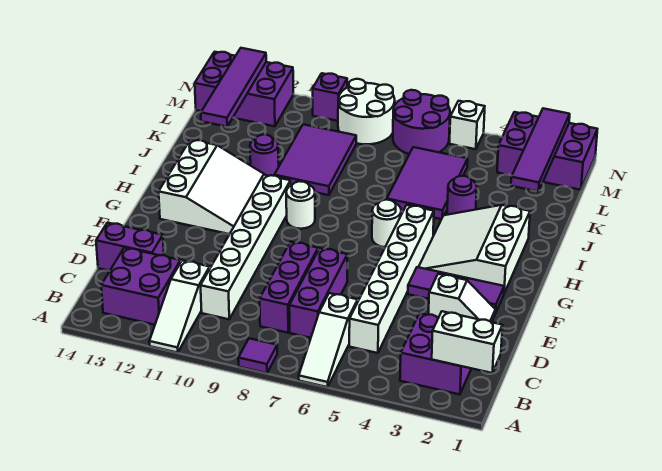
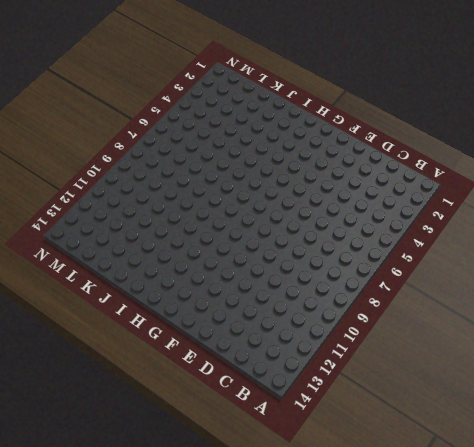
none -> white slope A6:C6 level 1 top C
none -> purple tile A8 level 1
none -> white slope A11:C11 level 1 top C

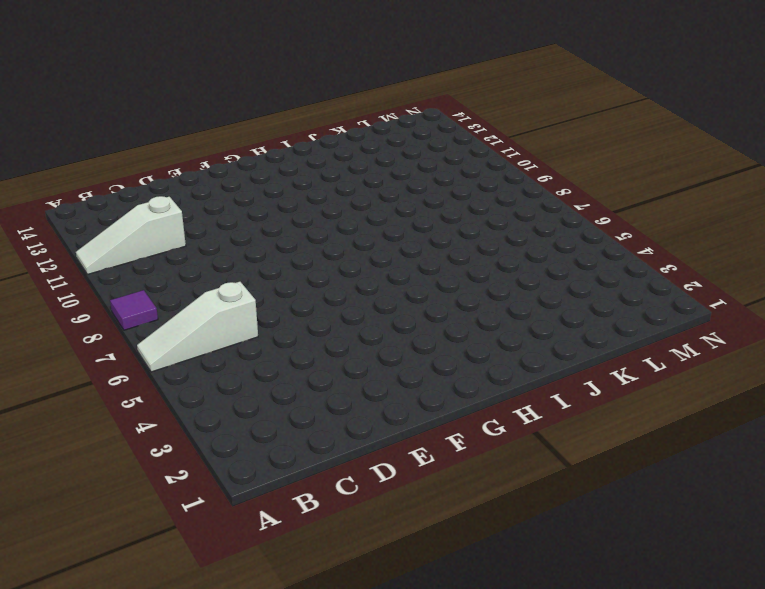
none -> purple brick B2:C3 level 1
none -> purple brick B12:C13 level 1
none -> white brick C5:H5 level 1

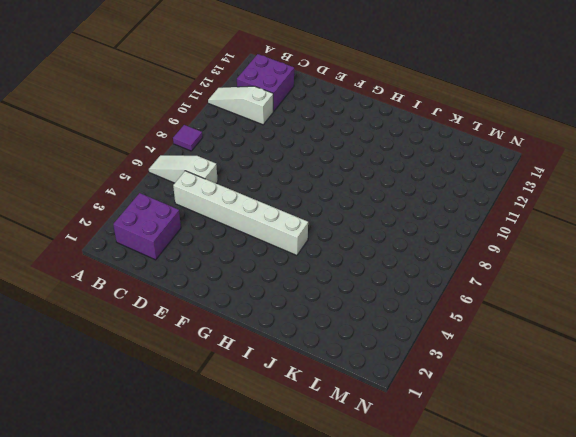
none -> purple brick C7:E7 level 1
none -> purple brick C8:E8 level 1
none -> white brick C10:H10 level 1

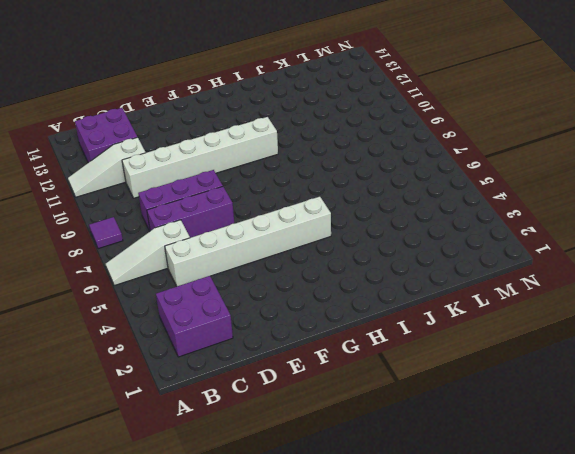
none -> purple brick D13:D14 level 1
none -> white slope E2:E3 level 1 top 3
none -> purple tile F2:F4 level 1

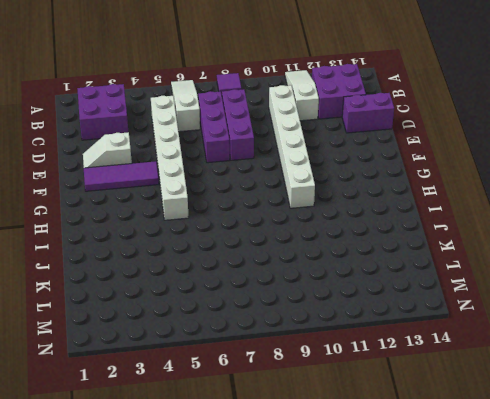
none -> white slope G2:I4 level 1 top 2
none -> white slope G11:I13 level 1 top 13
none -> white round brick H6 level 1

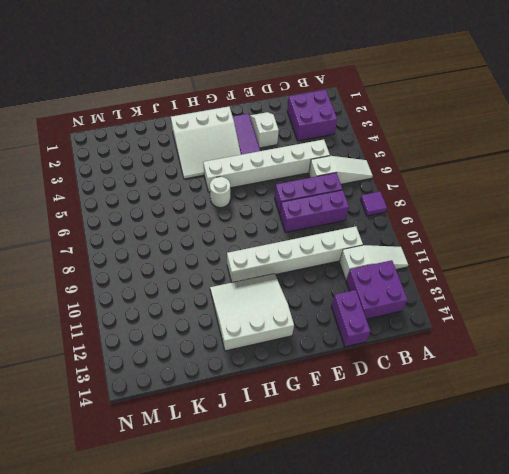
none -> white round brick H9 level 1
none -> purple round brick J4 level 1
none -> purple tile J5:L6 level 1

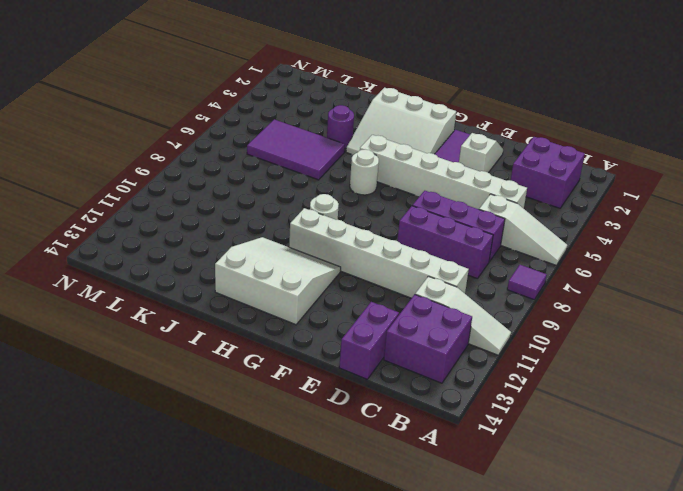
none -> purple tile J9:L10 level 1
none -> purple round brick J11 level 1
none -> purple brick M1:N3 level 1

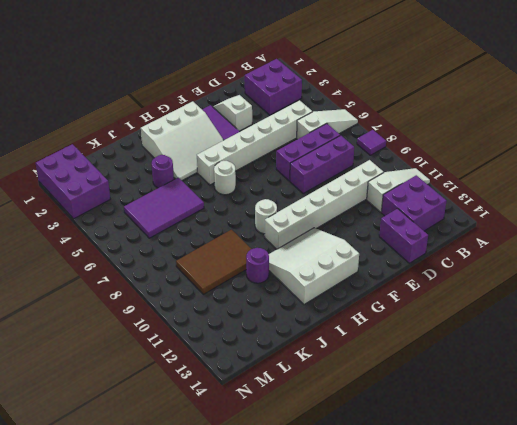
brown tile J9:L10 level 1 -> purple tile J9:L10 level 1
none -> purple round brick M6:N7 level 1
none -> white round brick M8:N9 level 1
none -> purple brick M12:N14 level 1

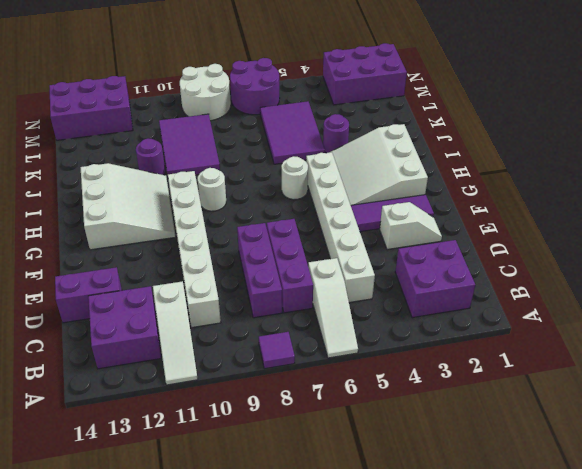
none -> white brick N5 level 1
none -> purple brick N10 level 1
none -> white brick B1:B2 level 2

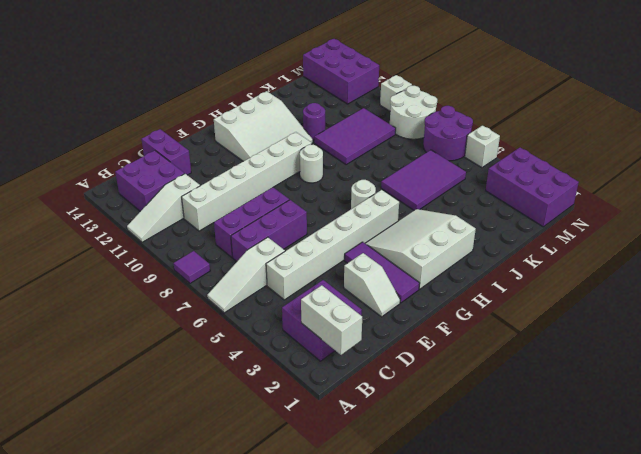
white brick N10 level 1 -> purple brick N10 level 1
none -> purple round brick J4 level 1
none -> purple tile K2:N2 level 2
none -> purple tile K13:N13 level 2

